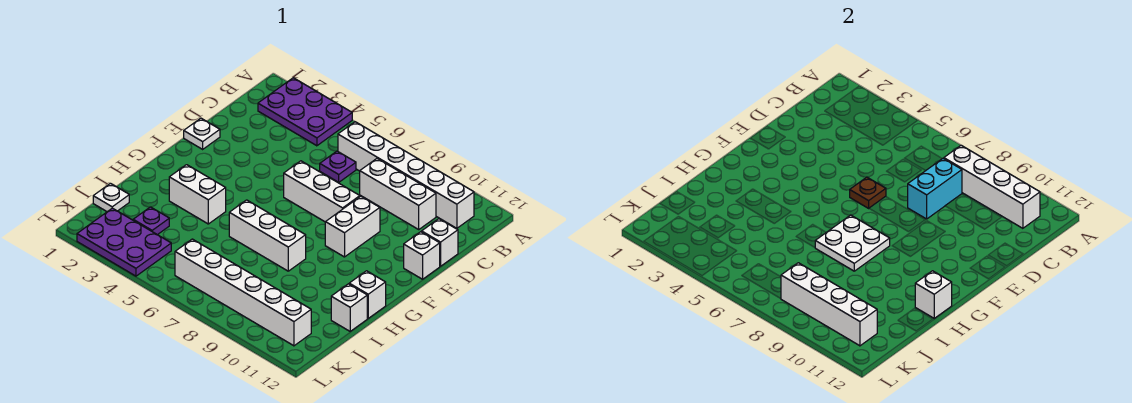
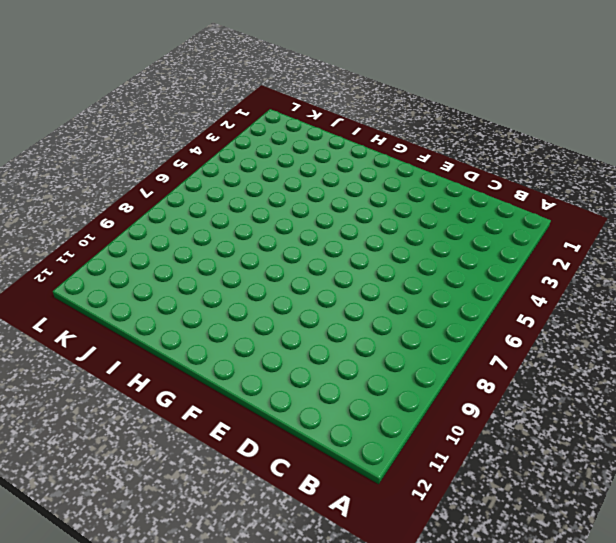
none -> purple plate A2:B4 level 1
none -> white brick B6:B11 level 1
none -> purple plate C6 level 1

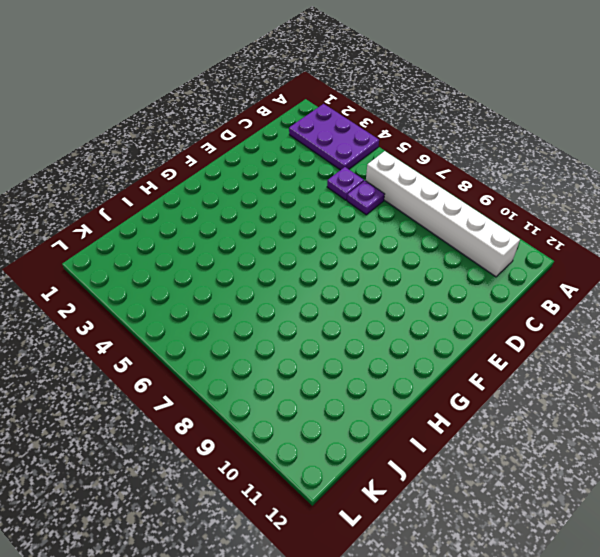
purple plate C5 level 1 -> purple plate J3 level 1
none -> white brick C8:C10 level 1
none -> white brick D12 level 1
none -> white plate E1 level 1

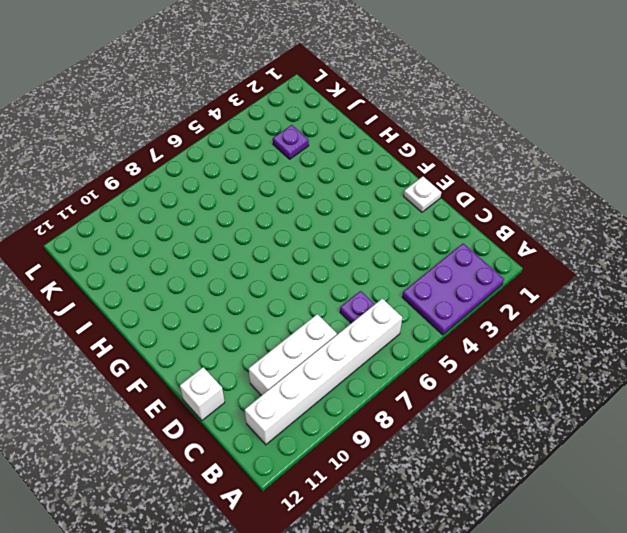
none -> white brick E6:E8 level 1
none -> white brick E9:F9 level 1
none -> white brick E12 level 1

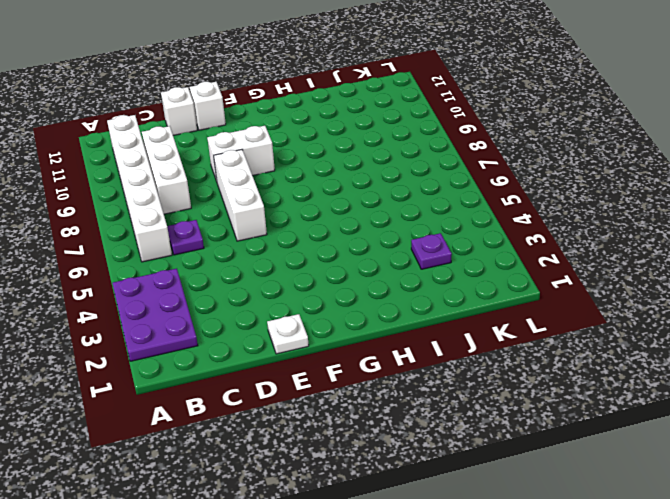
none -> white brick H3:H4 level 1
none -> white brick H6:H8 level 1
none -> white brick H12 level 1

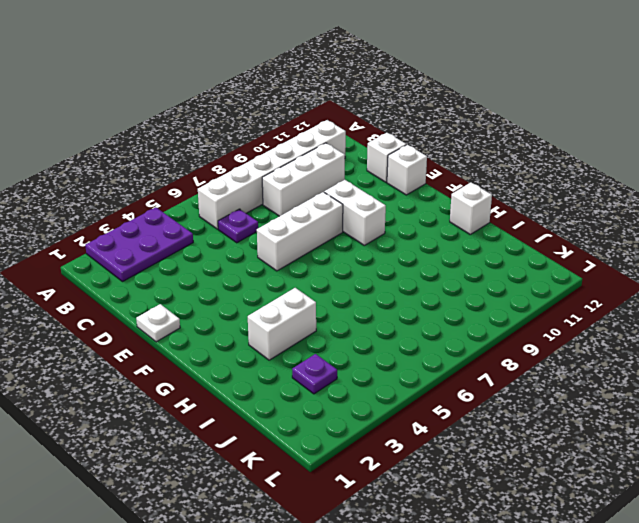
none -> white brick H6:H8 level 1
none -> white brick I12 level 1
none -> white plate J1 level 1

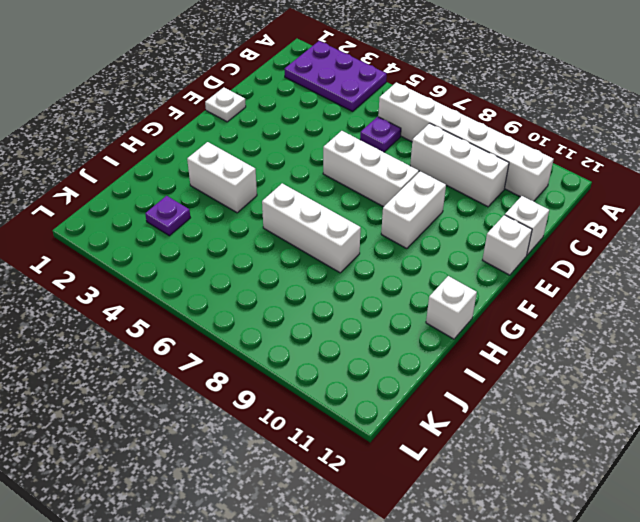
none -> white brick I12 level 1
none -> white plate J1 level 1
none -> purple plate K2:L4 level 1

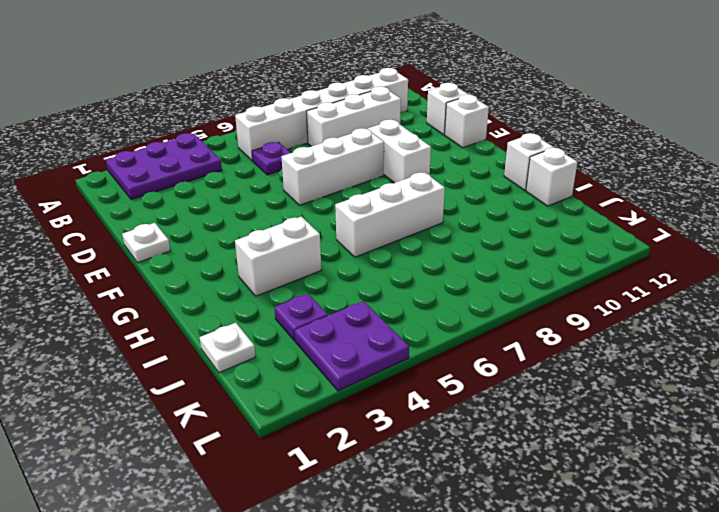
purple plate K3:L4 level 1 -> purple plate K2:L4 level 1
none -> white brick K6:K11 level 1
none -> white brick B8:B11 level 2
none -> cyan brick C8:D8 level 2

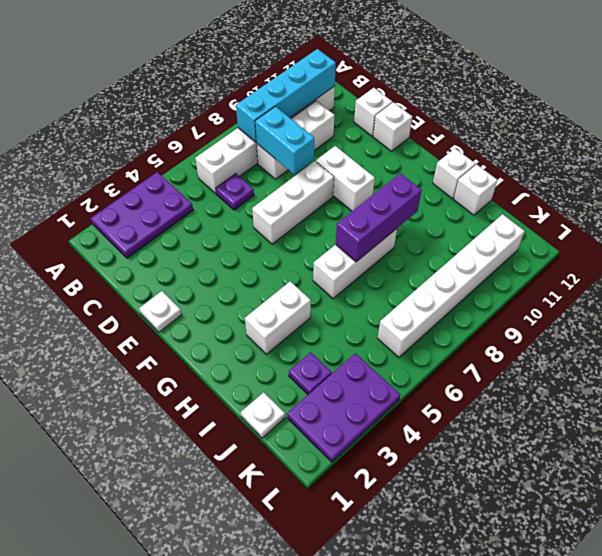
cyan brick B8:B11 level 2 -> white brick B8:B11 level 2
purple brick H7:H9 level 2 -> white plate G7:H8 level 2
none -> brown plate E6 level 2
none -> white brick H12 level 2
none -> white brick K8:K11 level 2

